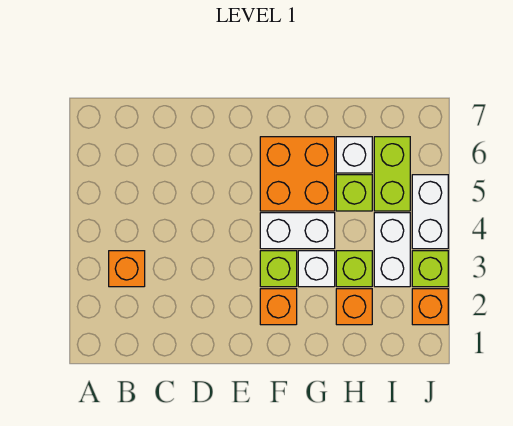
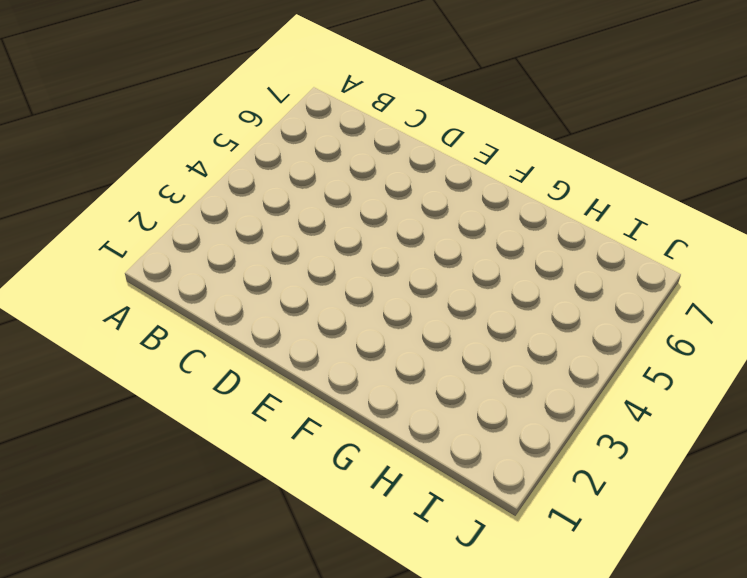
none -> orange brick B3 level 1
none -> orange brick F2 level 1
none -> lime brick F3 level 1

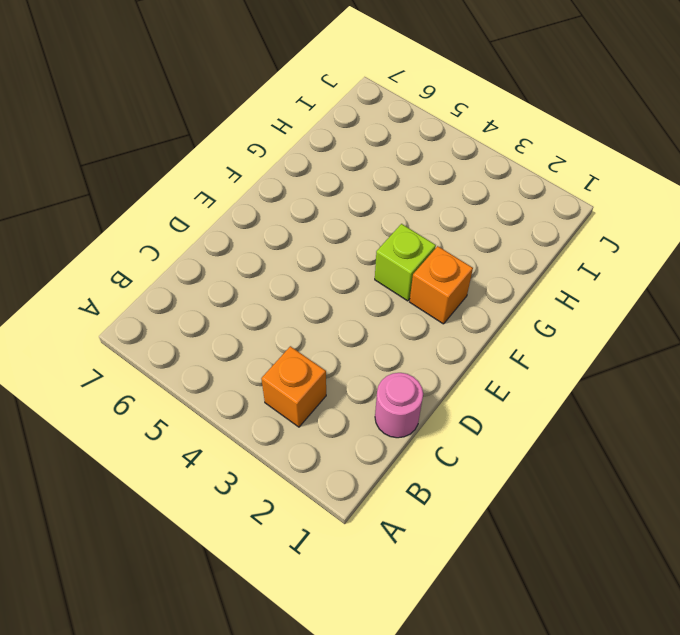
pink round brick C1 level 1 -> none
none -> white brick F4:G4 level 1
none -> orange brick F5:G6 level 1
none -> white brick G3 level 1

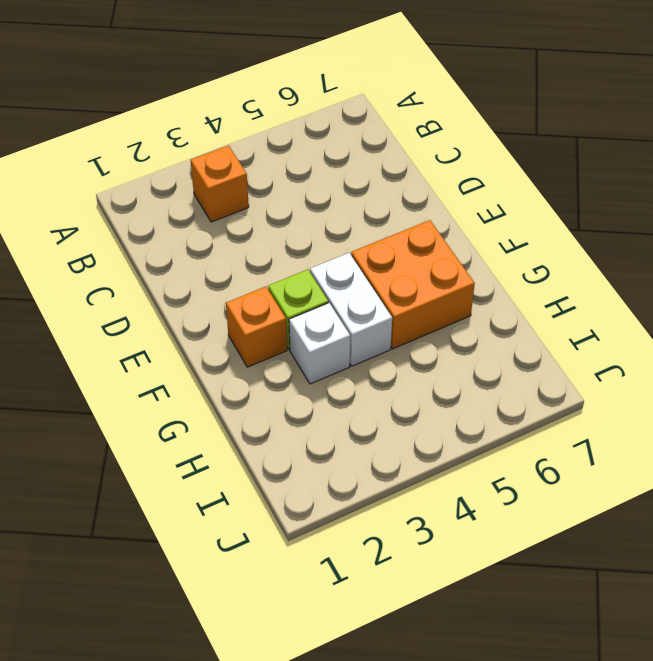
none -> orange brick H2 level 1
none -> lime brick H3 level 1
none -> lime brick H5 level 1

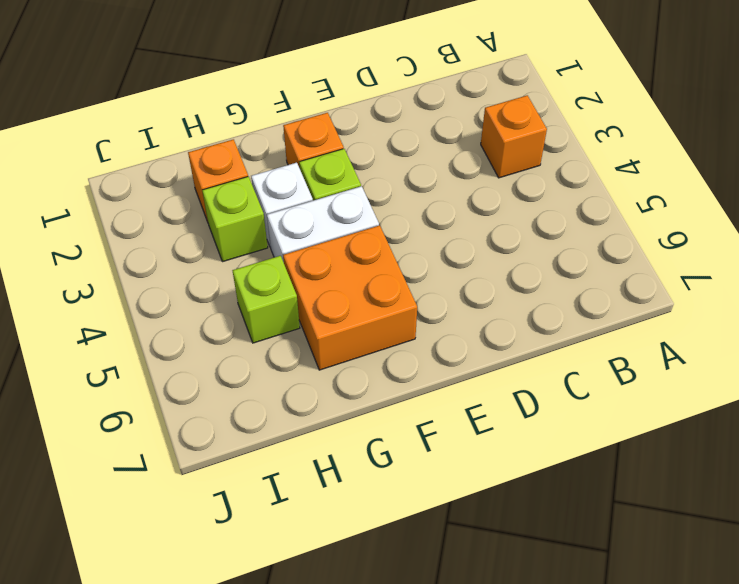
none -> white brick H6 level 1
none -> white brick I3:I4 level 1
none -> lime brick I5:I6 level 1

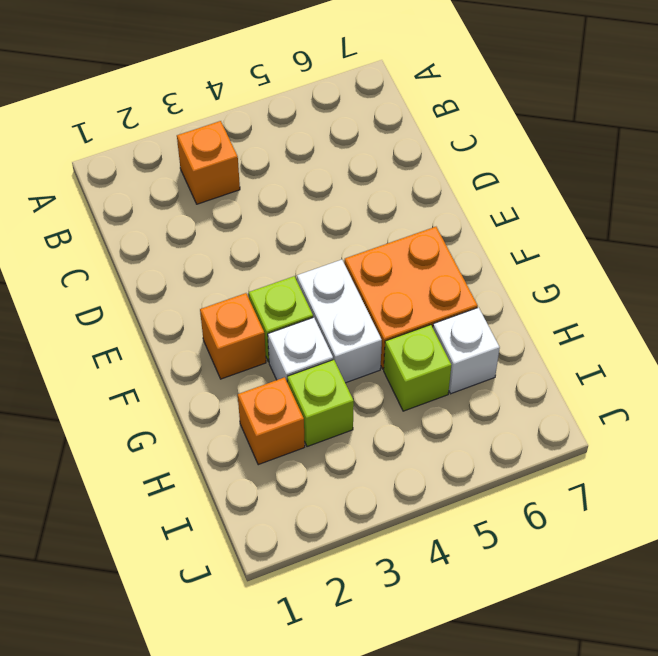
none -> white brick I3:I4 level 1
none -> lime brick I5:I6 level 1
none -> orange brick J2 level 1

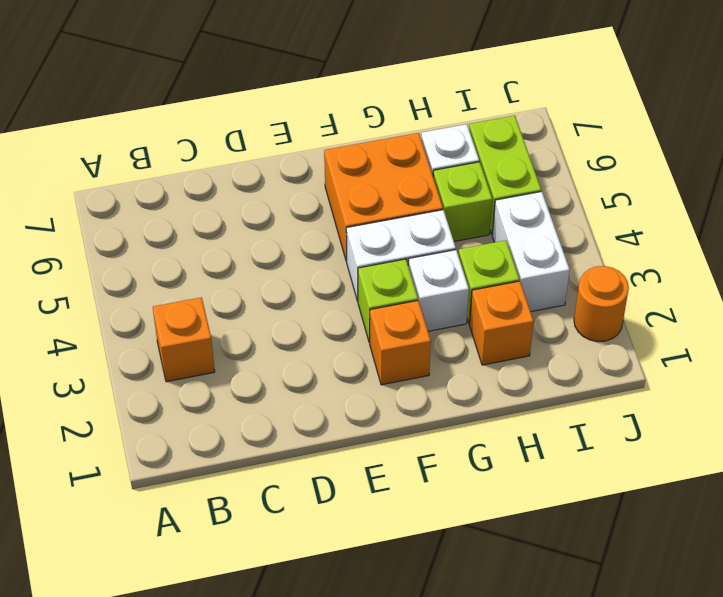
orange round brick J2 level 1 -> orange brick J2 level 1
none -> lime brick J3 level 1
none -> white brick J4:J5 level 1

